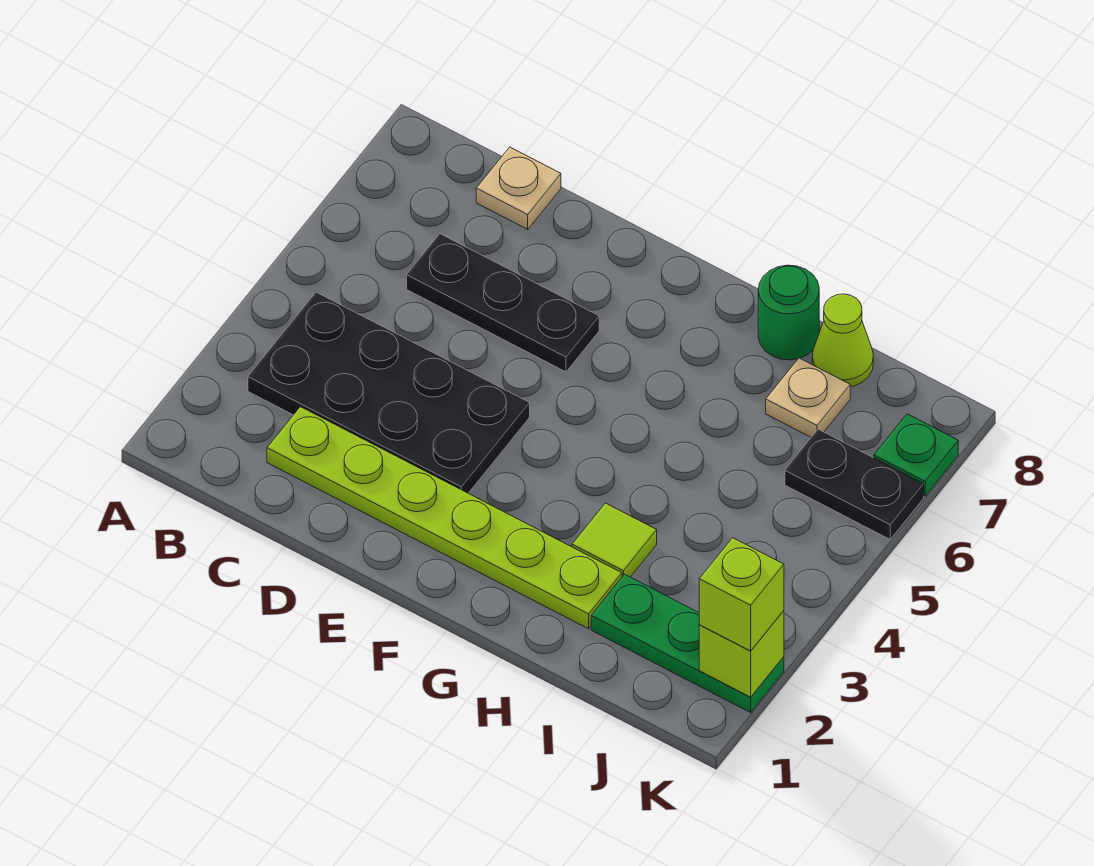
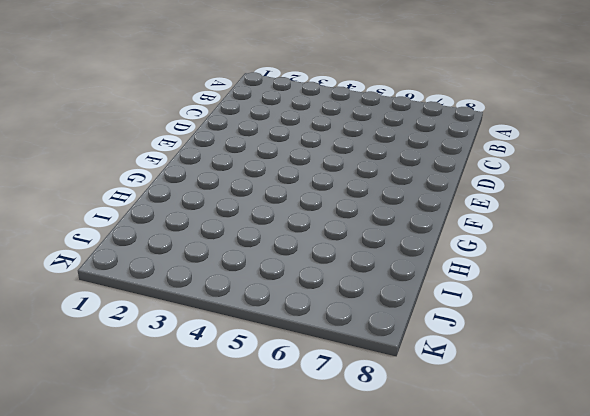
none -> black plate B3:E4 level 1
none -> lime plate C2:H2 level 1
none -> black plate C6:E6 level 1

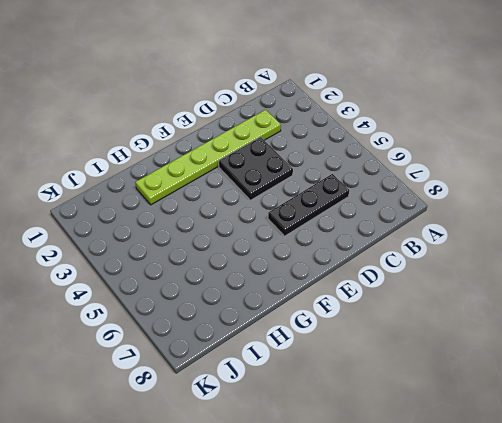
black plate D3:E4 level 1 -> black plate B3:E4 level 1
none -> tan plate C8 level 1
none -> lime tile H3 level 1
none -> green round brick H8 level 1

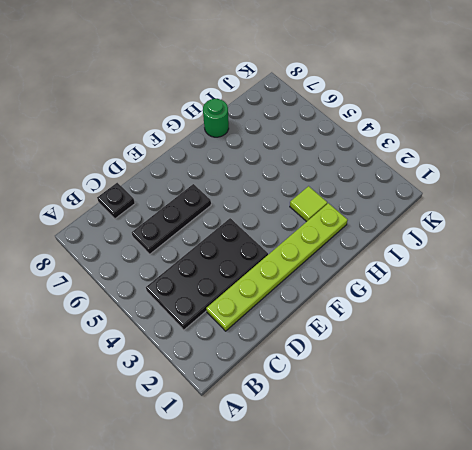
black plate C8 level 1 -> tan plate C8 level 1
none -> green plate I2:K2 level 1
none -> tan plate I7 level 1
none -> lime cone I8 level 1

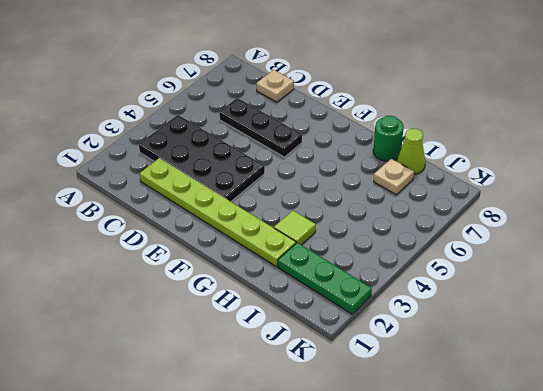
none -> black plate J6:K6 level 1
none -> green plate K7 level 1
none -> lime brick K2 level 2

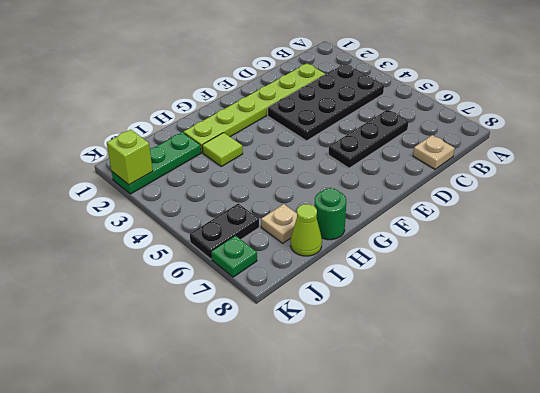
none -> lime brick K2 level 3

